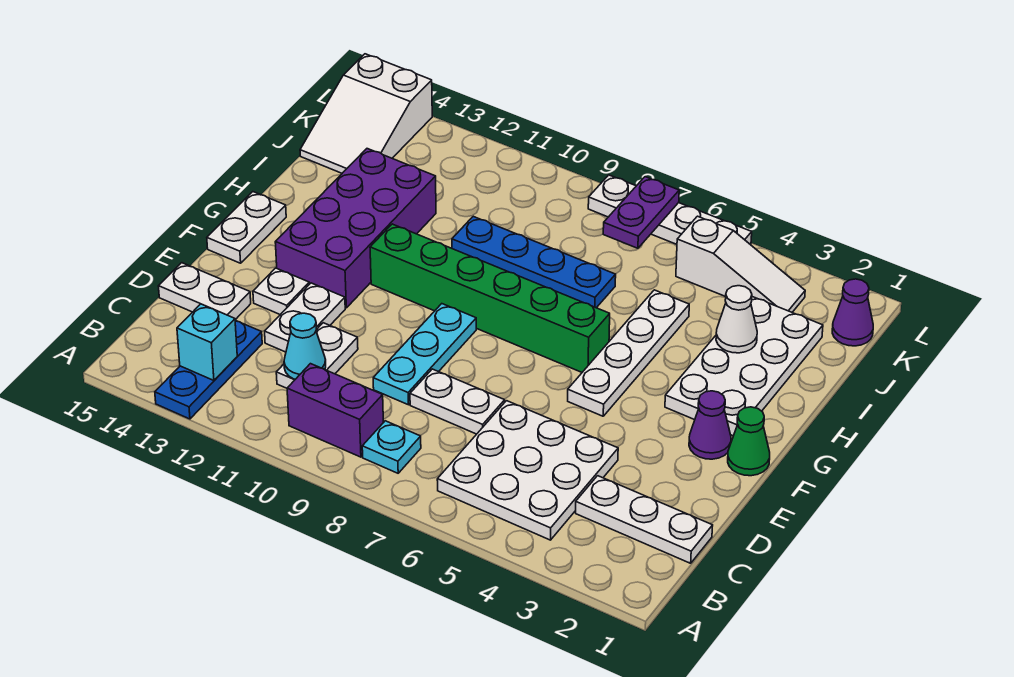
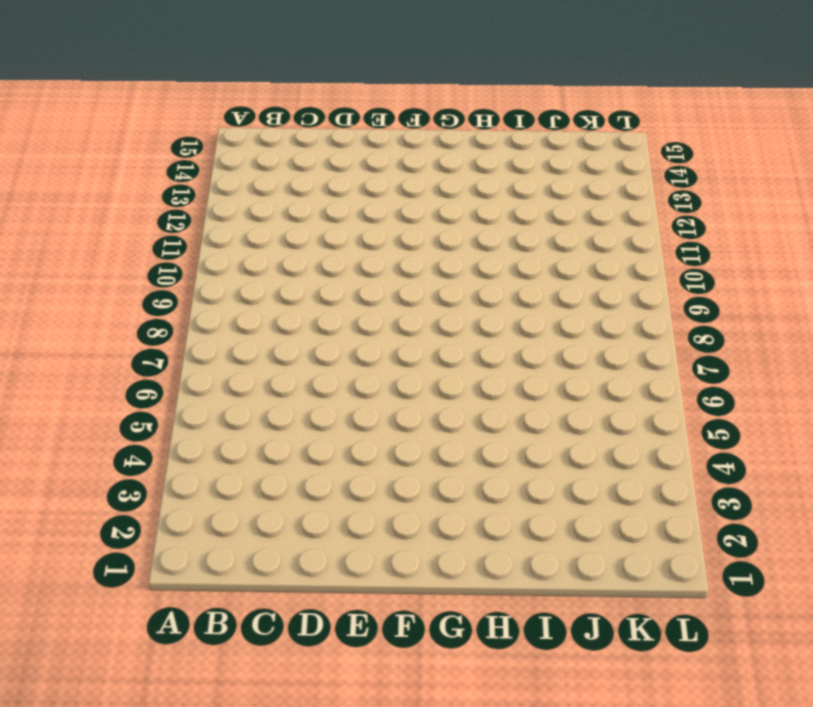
none -> blue plate A13:C13 level 1
none -> white plate B4:D6 level 1
none -> cyan plate B8 level 1

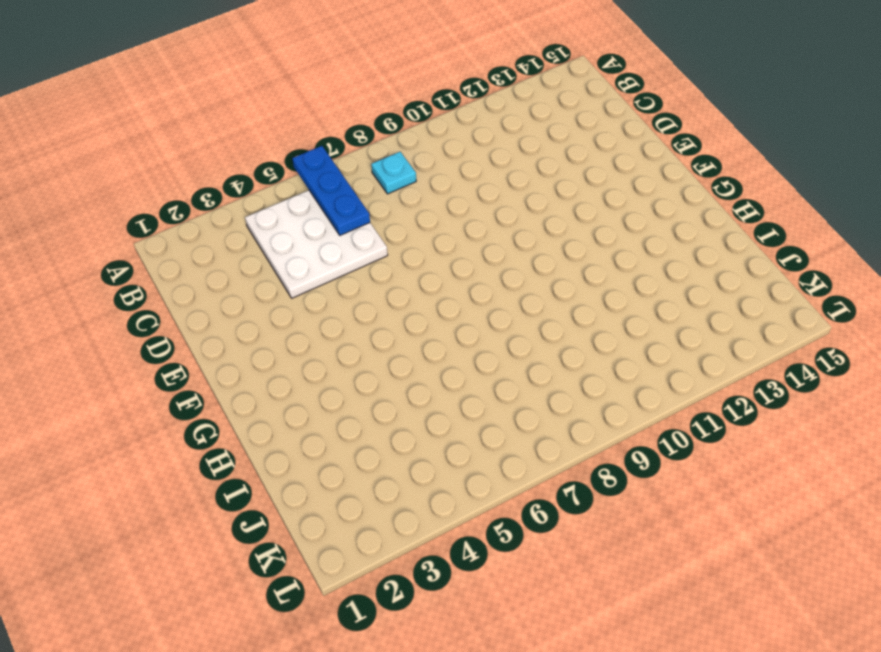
blue plate A6:C6 level 2 -> blue plate A13:C13 level 1
none -> purple brick B9:B10 level 1
none -> white plate C1:C3 level 1
none -> white plate C11:D11 level 1

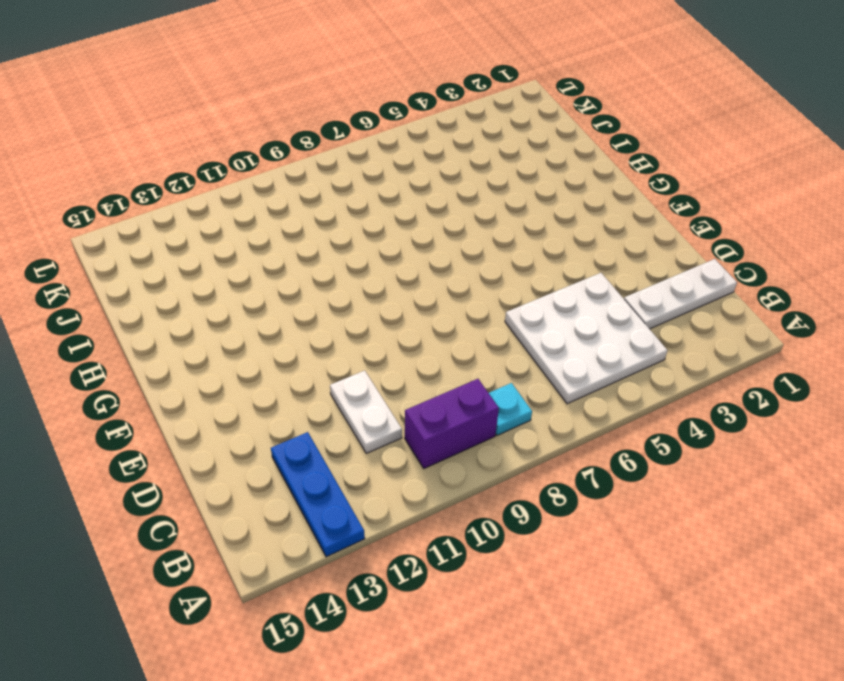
none -> white plate D7:D8 level 1
none -> cyan plate D9:F9 level 1
none -> white plate D12:E12 level 1

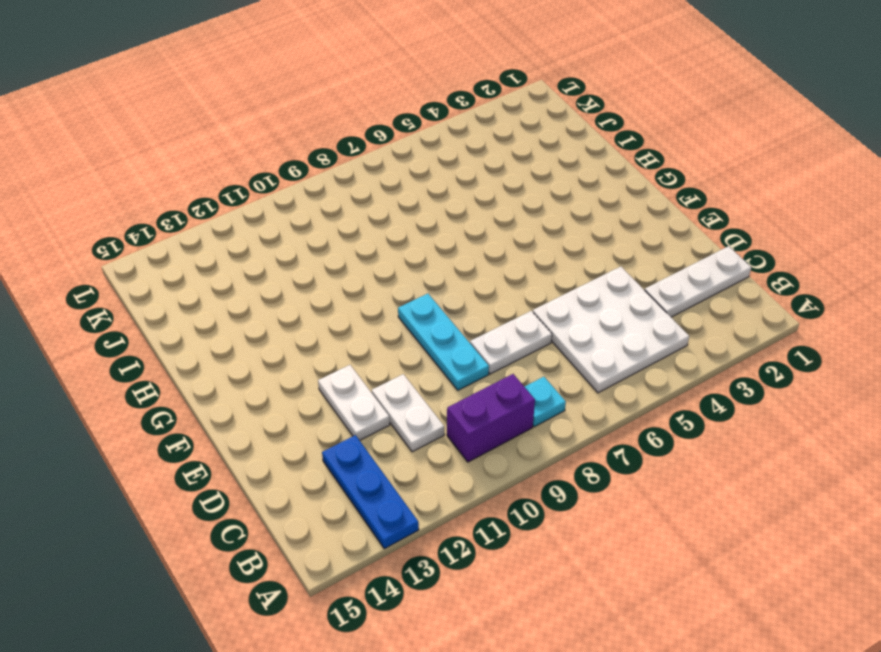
none -> white plate D14:D15 level 1
none -> white plate E13 level 1
none -> green cone F1 level 1

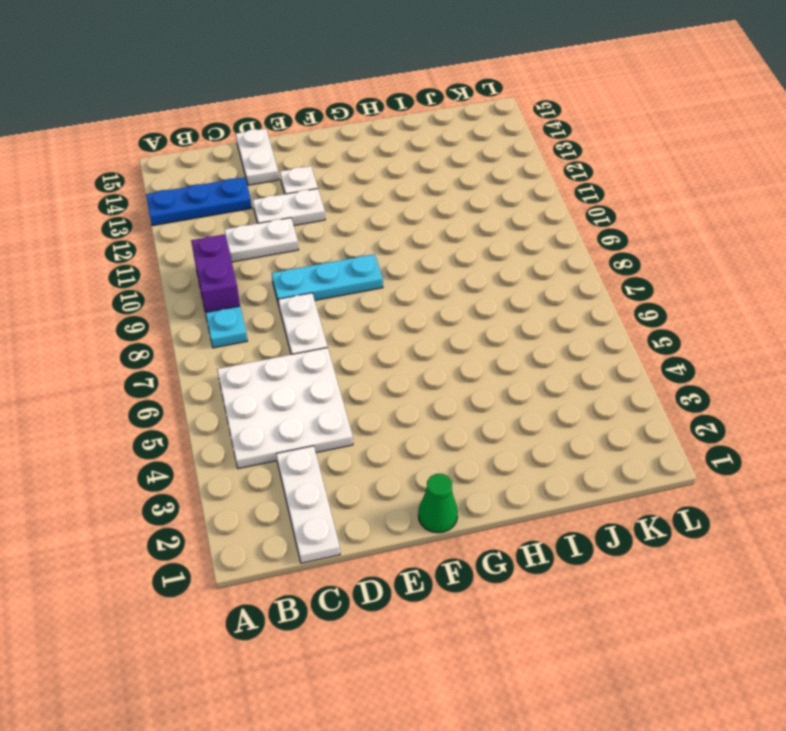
none -> purple cone F2 level 1
none -> white plate F5:I5 level 1
none -> purple brick F12:I13 level 1

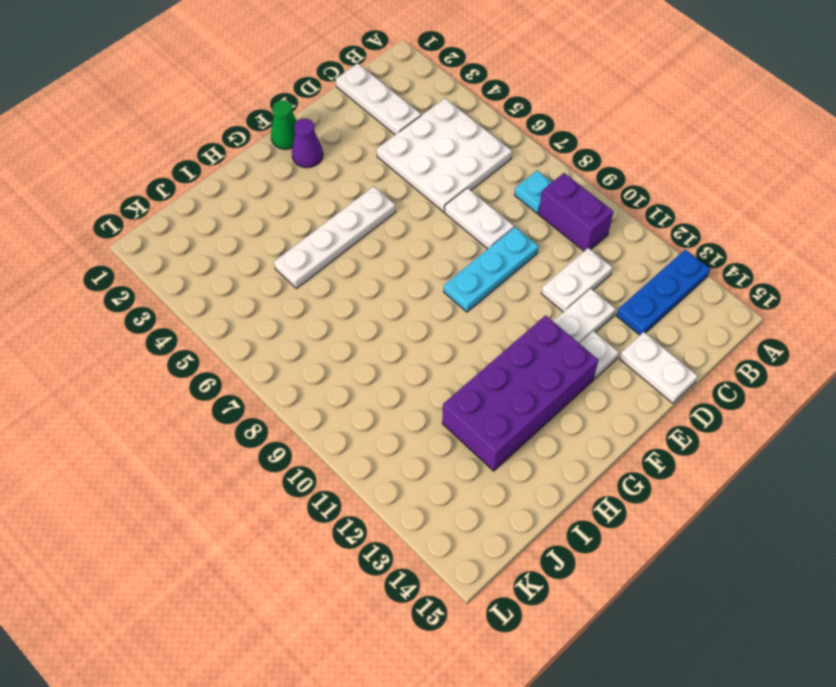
none -> white plate F15:G15 level 1
none -> white plate G2:J3 level 1
none -> green brick G6:G11 level 1

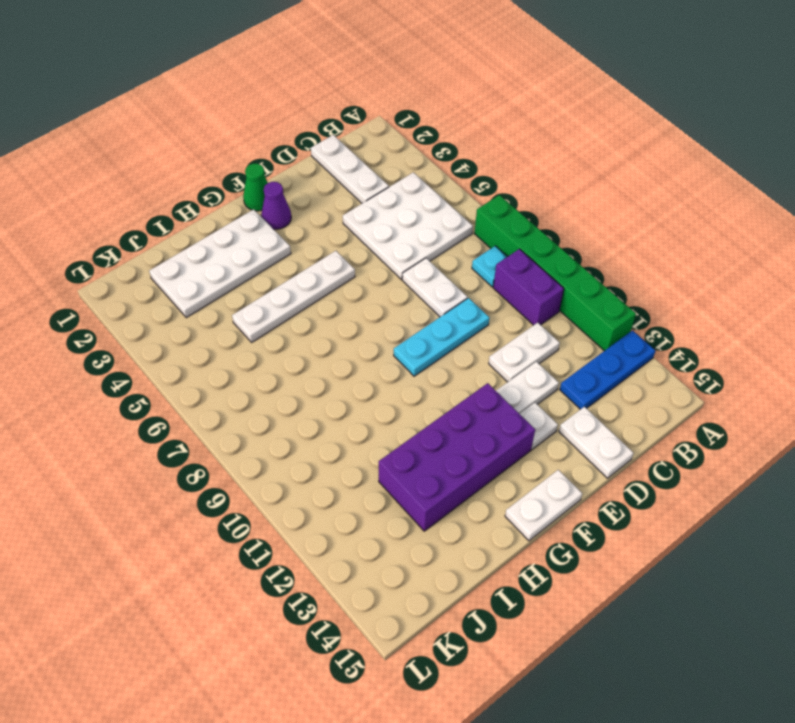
green brick A7:A12 level 1 -> green brick G6:G11 level 1
none -> blue plate I7:I10 level 1
none -> white slope J14:L15 level 1 top L
none -> purple cone K1 level 1

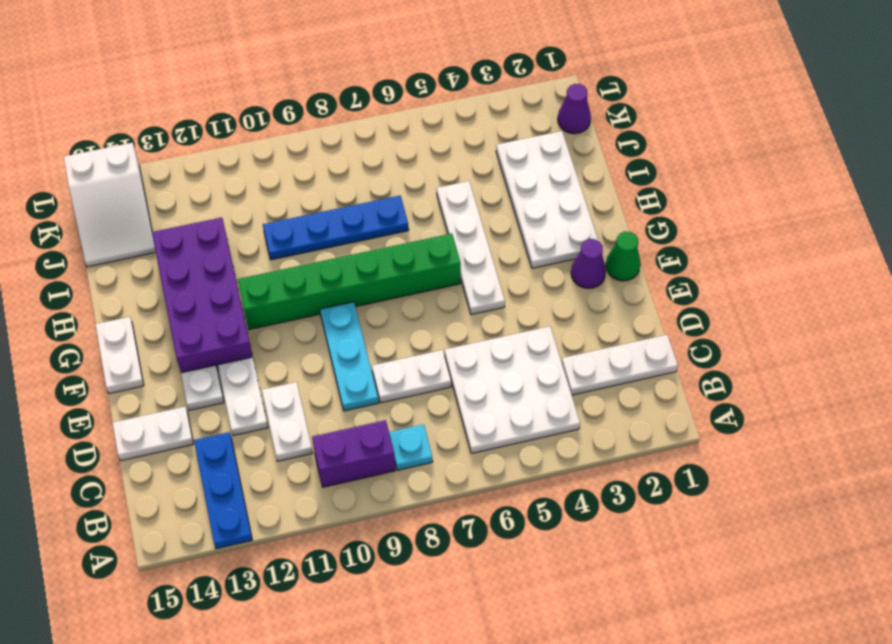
none -> white slope K3:K5 level 1 top 5
none -> white plate L5:L8 level 1
none -> cyan brick B13 level 2

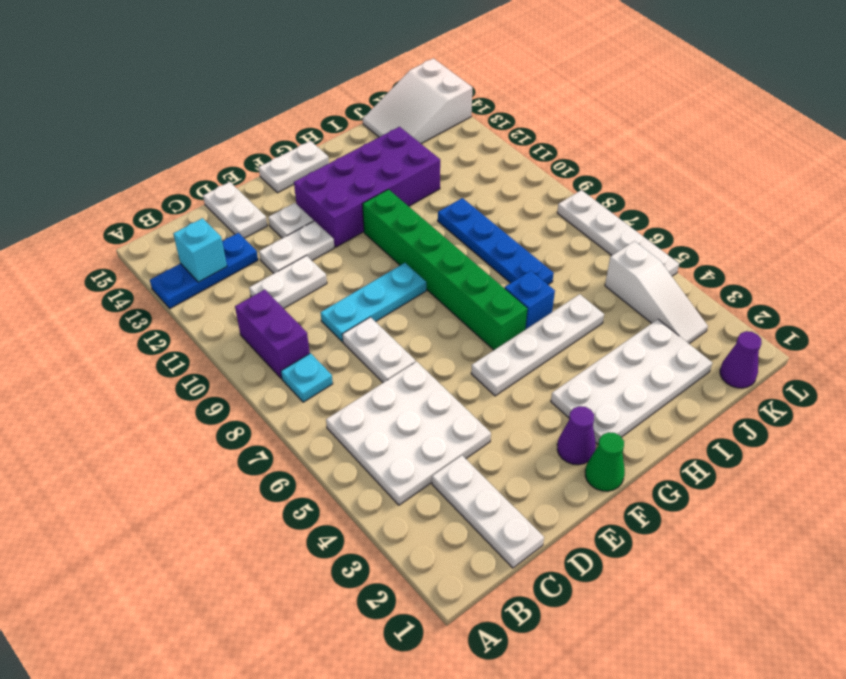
blue brick H6 level 1 -> none
none -> cyan cone C11 level 2
none -> white cone I3 level 2
none -> purple plate K7:L7 level 2

